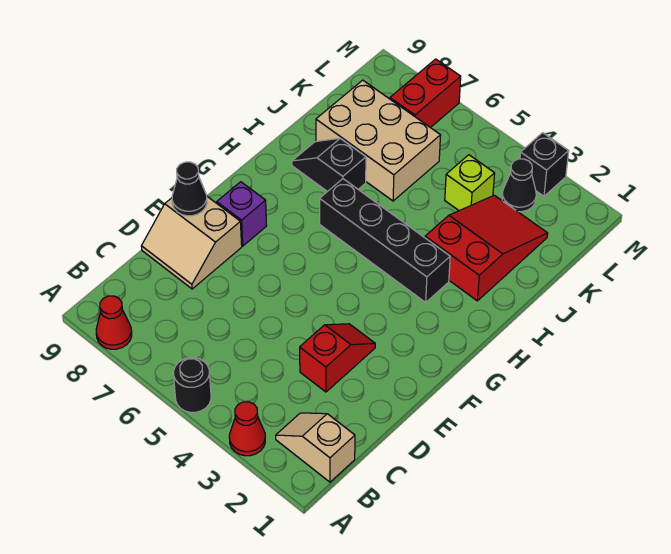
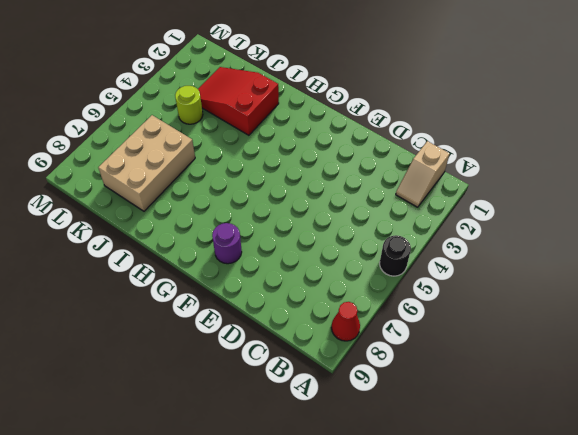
purple round brick F8 level 1 -> purple brick F8 level 1
lime round brick K4 level 1 -> lime brick K4 level 1
none -> red cone A3 level 1
none -> red slope D3:E3 level 1 top D
none -> tan slope D8:E9 level 1 top E

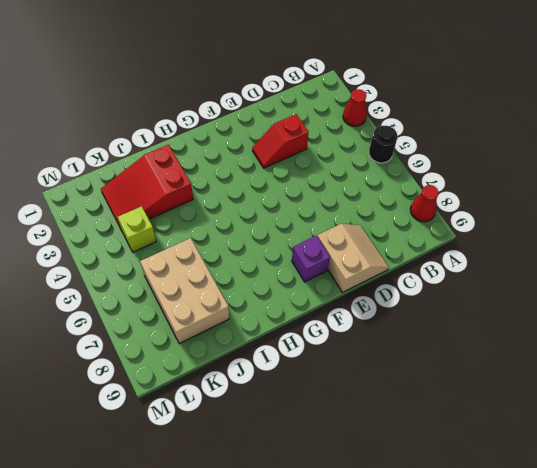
none -> tan slope B1:B2 level 1 top 1
none -> black brick H3:H6 level 1
none -> black slope I7:I8 level 1 top 7

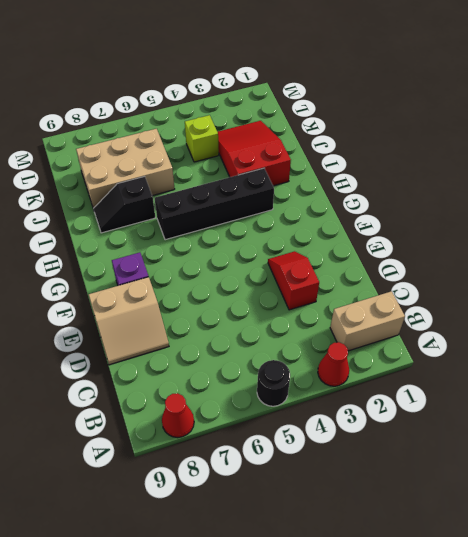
tan brick B1:B2 level 1 -> tan slope B1:B2 level 1 top 1
none -> black cone L3 level 1
none -> red brick L7:M7 level 1
none -> black brick M3 level 1

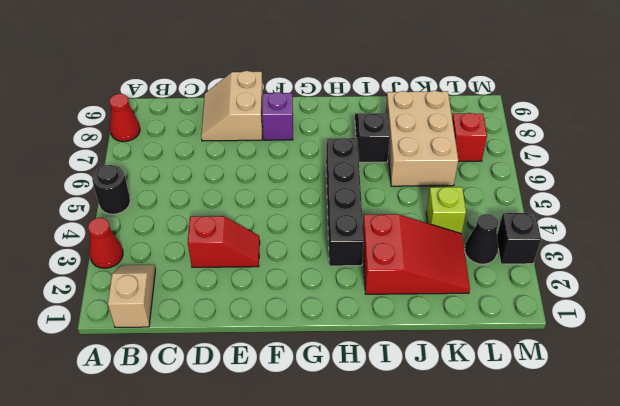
red brick L7 level 1 -> red brick L7:M7 level 1
none -> black cone E9 level 2

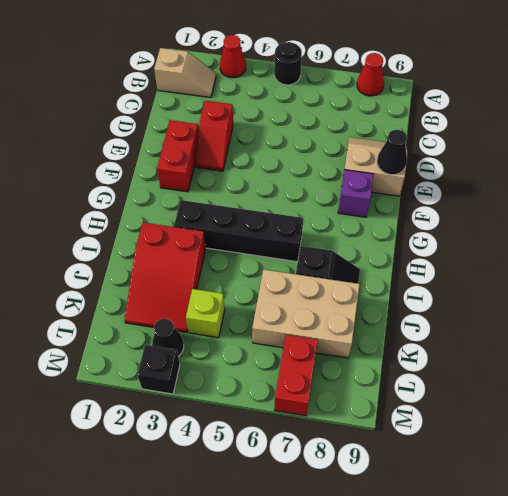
red brick E2:F2 level 1 -> none

